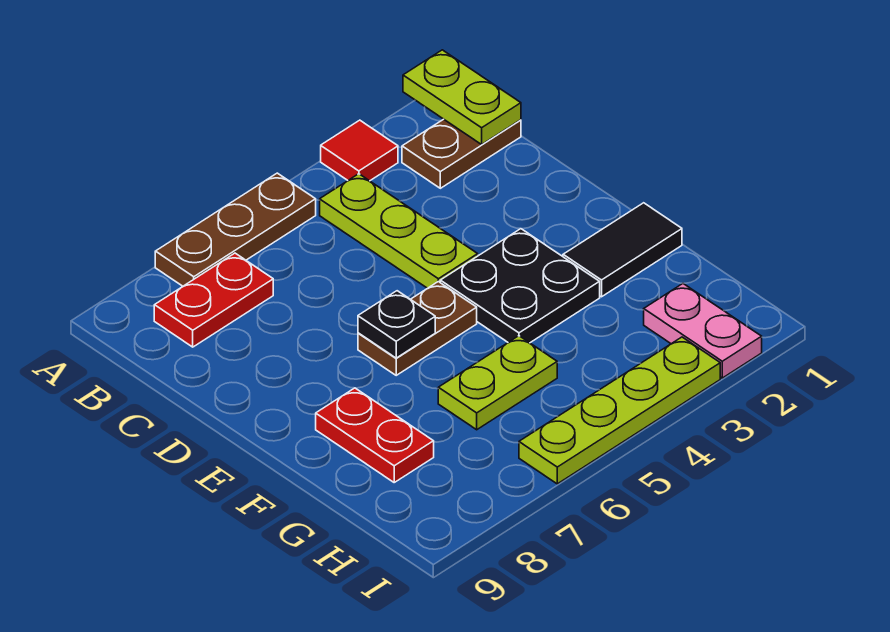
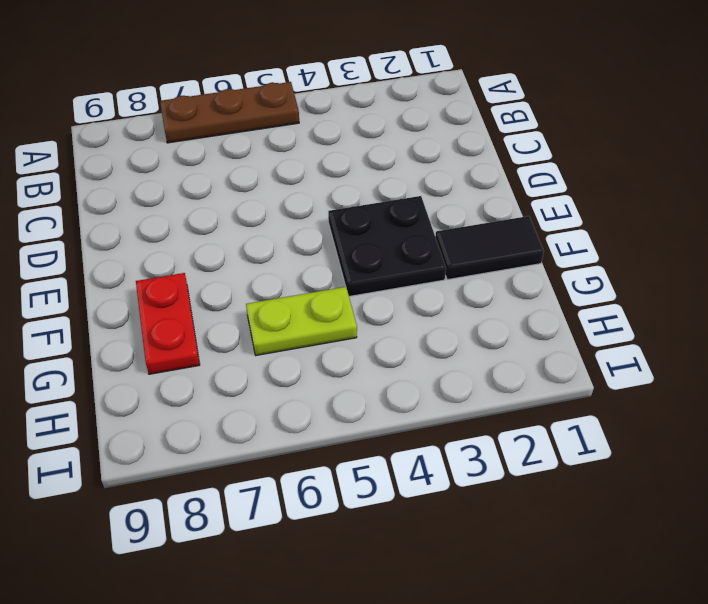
none -> red tile A3 level 1
none -> brown plate B1:B2 level 1
none -> lime plate B4:D4 level 1

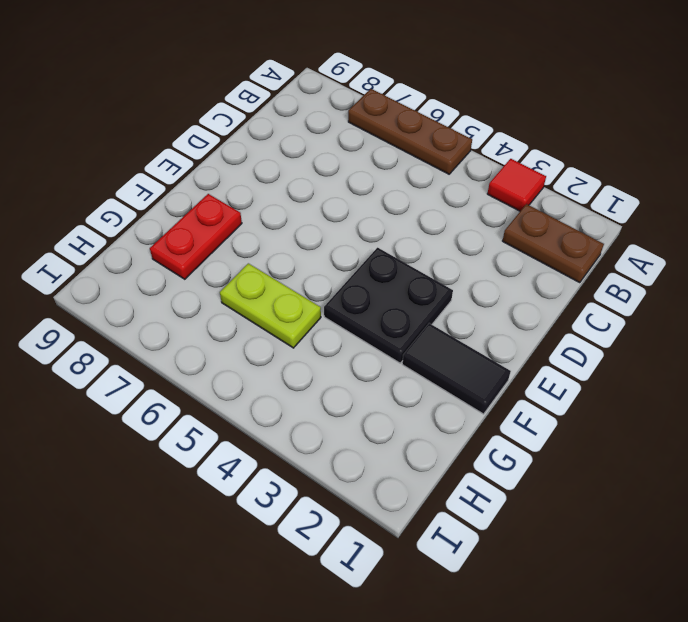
none -> lime plate B4:D4 level 1
none -> red plate B7:B8 level 1
none -> brown plate E5:E6 level 1

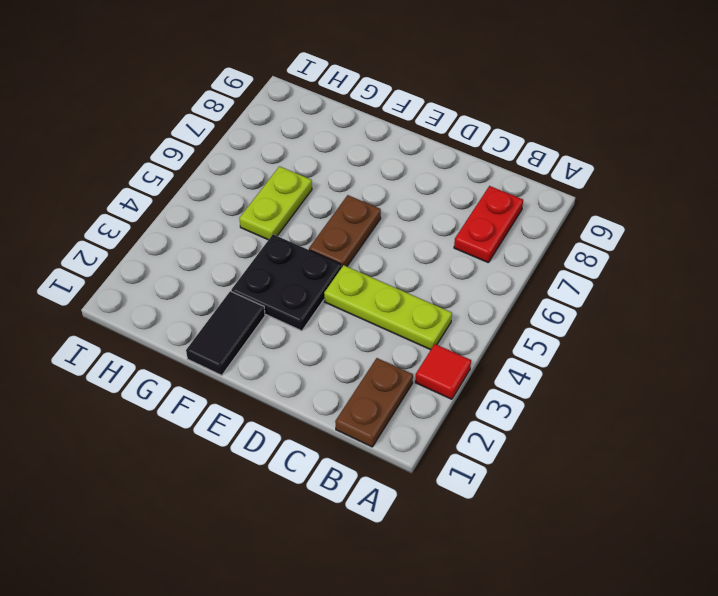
none -> brown plate A5:A7 level 1
none -> red plate F8:G8 level 1
none -> pink plate H2:I2 level 1

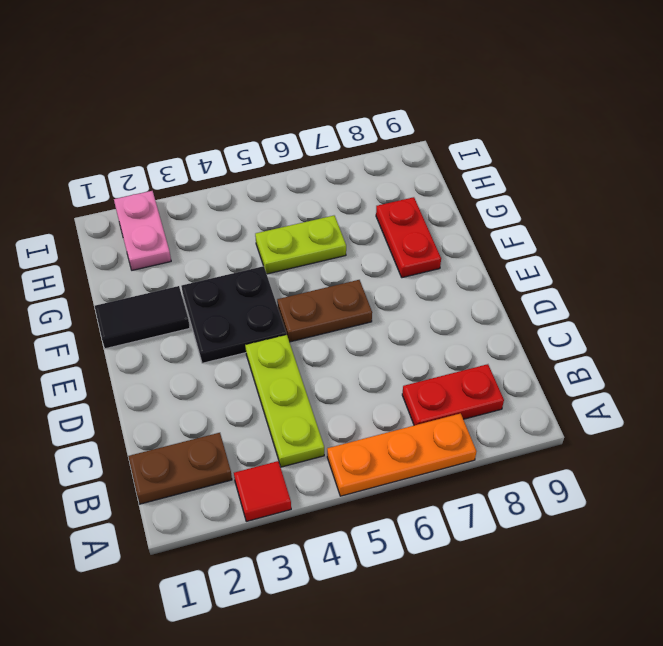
orange plate A5:A7 level 1 -> brown plate A5:A7 level 1
none -> lime plate I3:I6 level 1
none -> lime plate A1:B1 level 2
none -> black plate E6 level 2

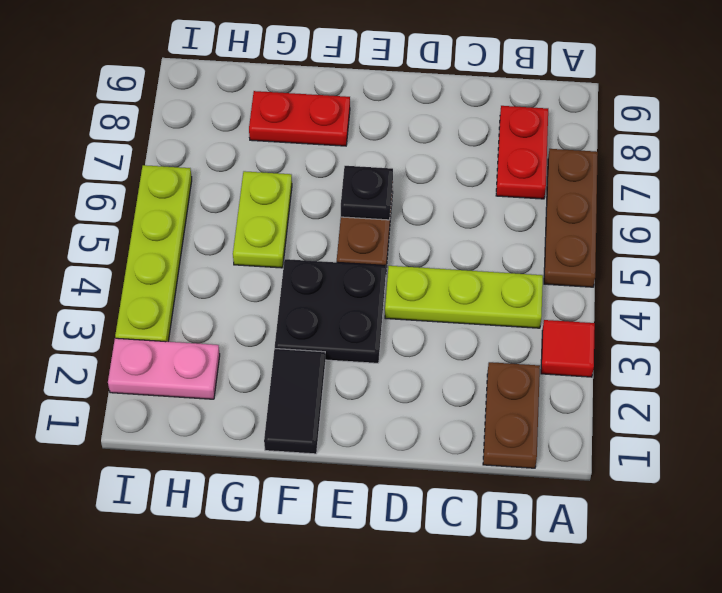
none -> lime plate A1:B1 level 2

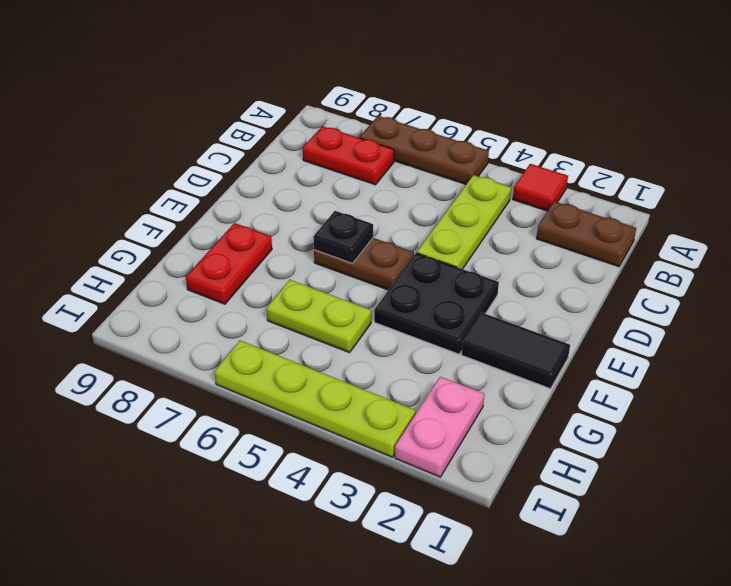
none -> lime plate A1:B1 level 2

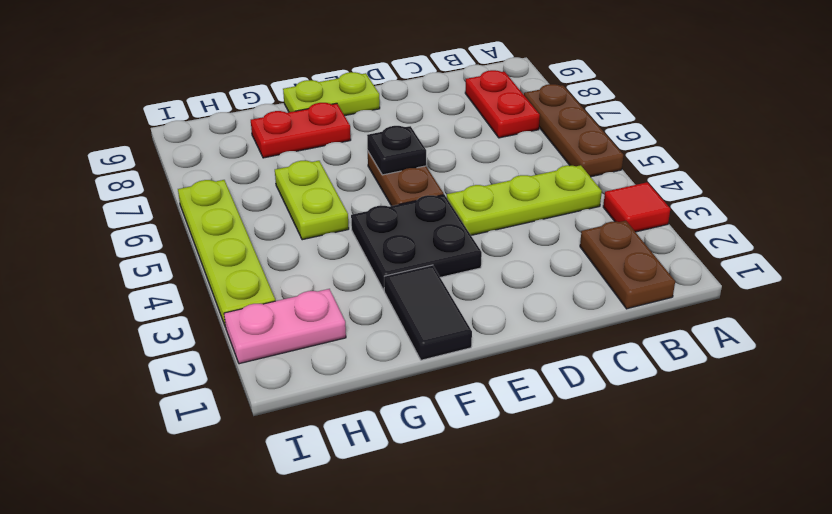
lime plate E9:F9 level 1 -> lime plate A1:B1 level 2

